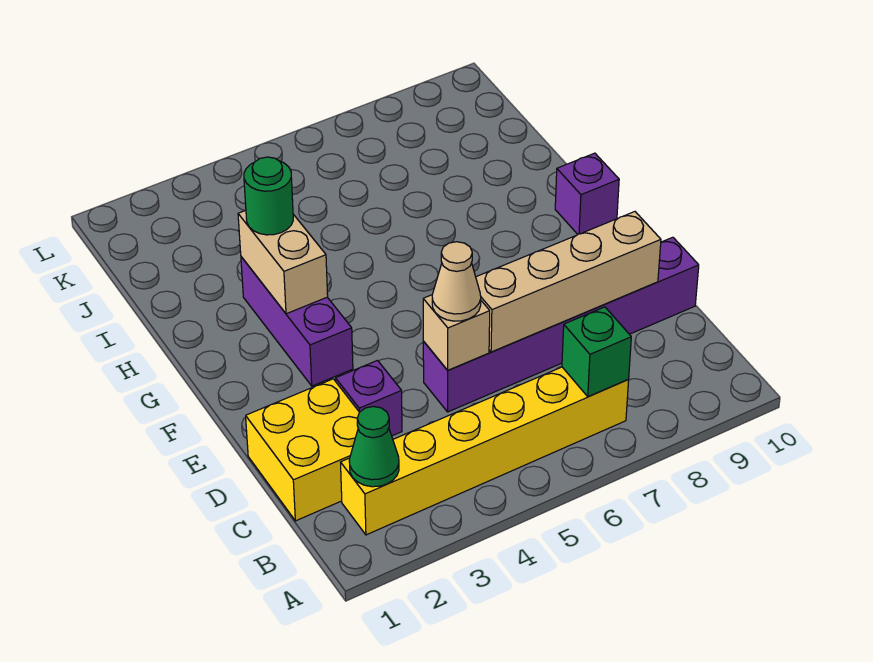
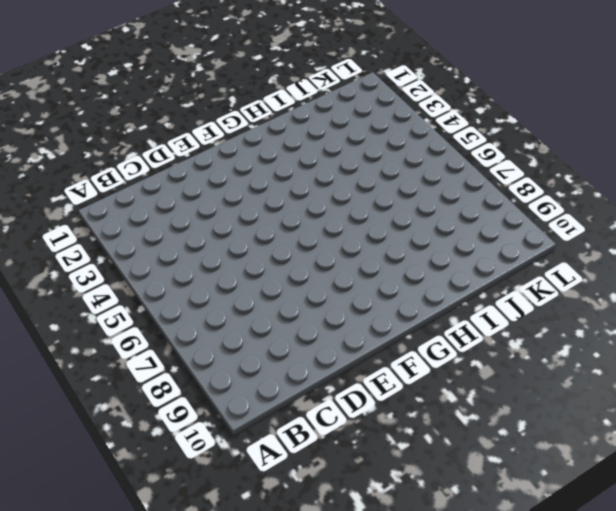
none -> yellow brick B2:B7 level 1
none -> yellow brick C1:D2 level 1
none -> purple brick D3 level 1

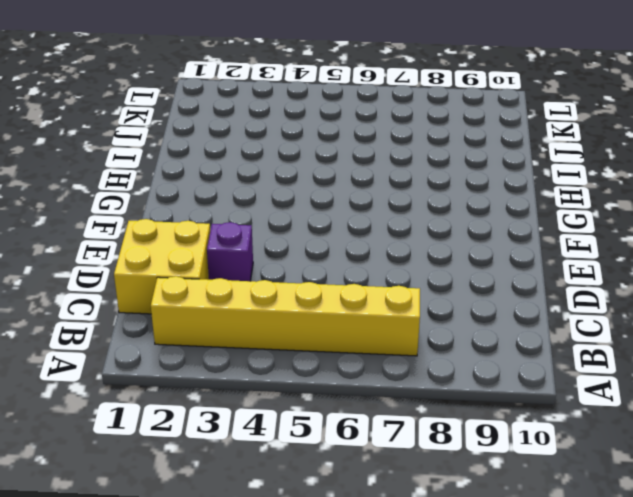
none -> purple brick D5:D10 level 1
none -> purple brick F3:H3 level 1
none -> purple brick G10 level 1

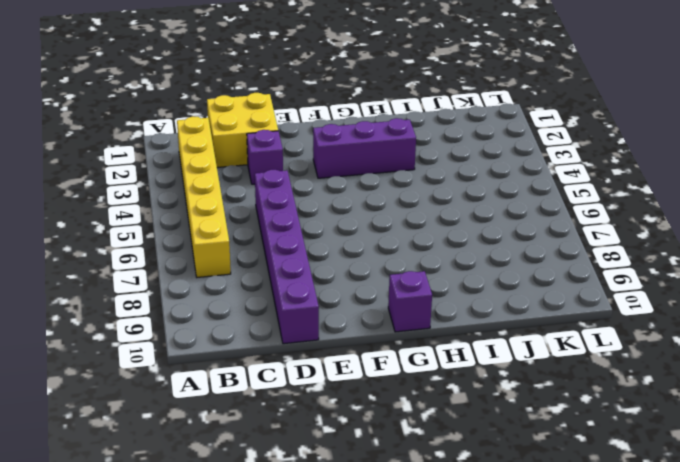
none -> green cone B2 level 2
none -> green brick B7 level 2
none -> tan brick D5 level 2

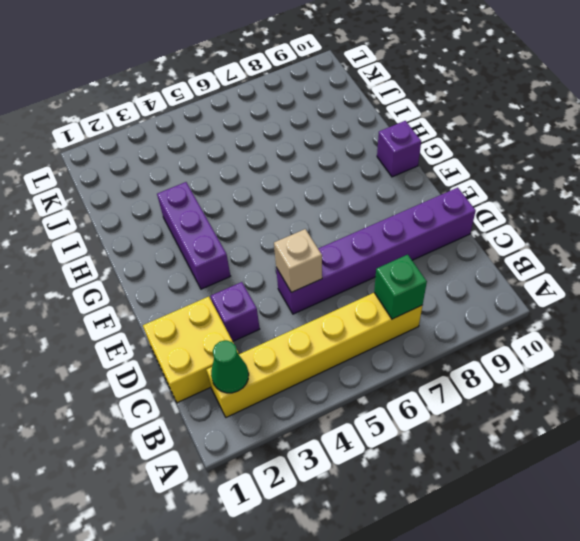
none -> tan brick D6:D9 level 2
none -> tan brick G3:H3 level 2
none -> tan cone D5 level 3

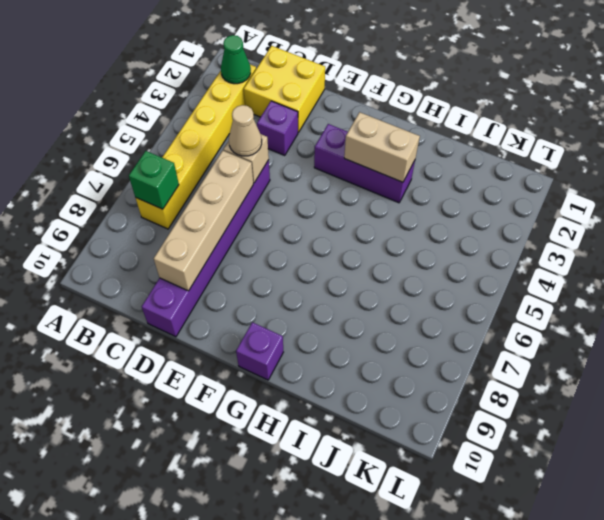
none -> green round brick H3 level 3

